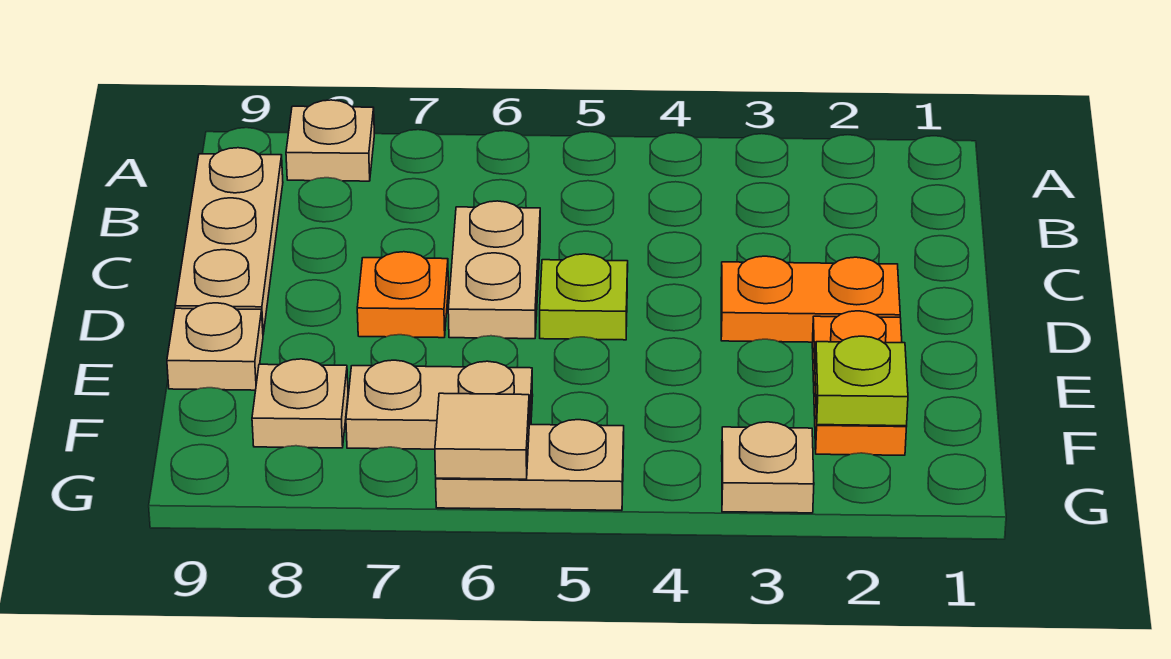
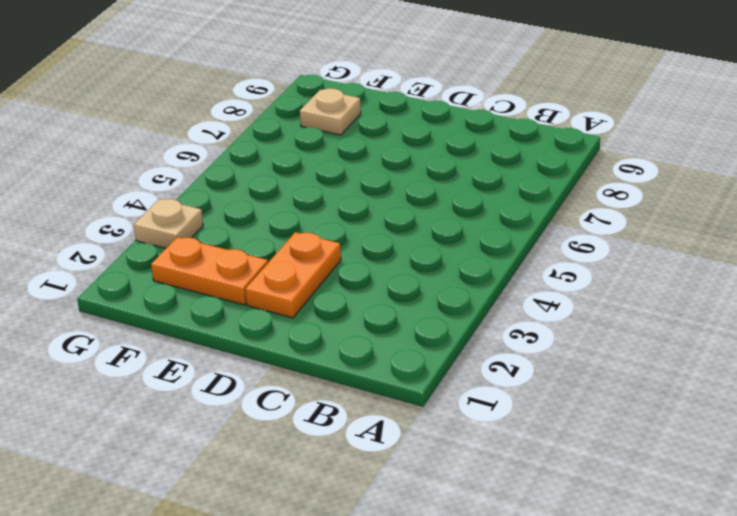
none -> tan plate A8 level 1
none -> tan plate B9:D9 level 1
none -> tan plate C6:D6 level 1

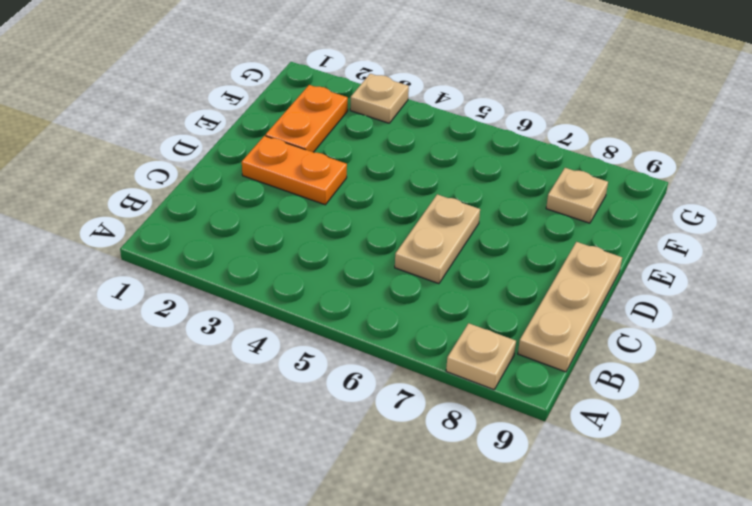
none -> lime plate D5 level 1
none -> orange plate D7 level 1
none -> tan plate E9 level 1

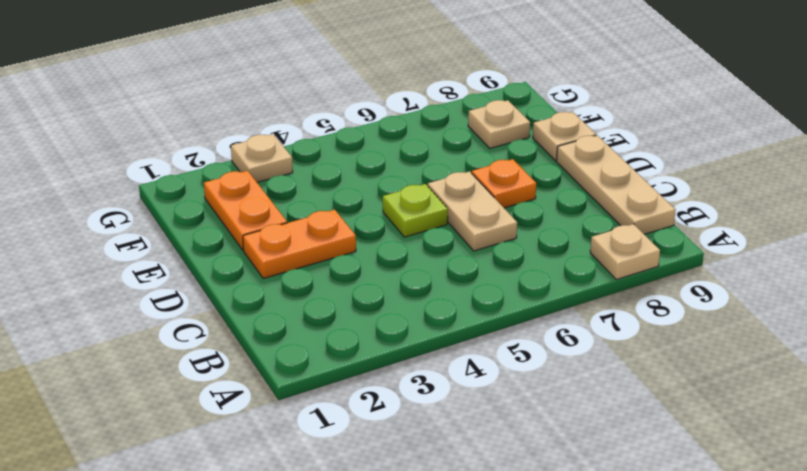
none -> tan plate F6:F7 level 1
none -> tan plate G5:G6 level 1
none -> lime plate F2 level 2

